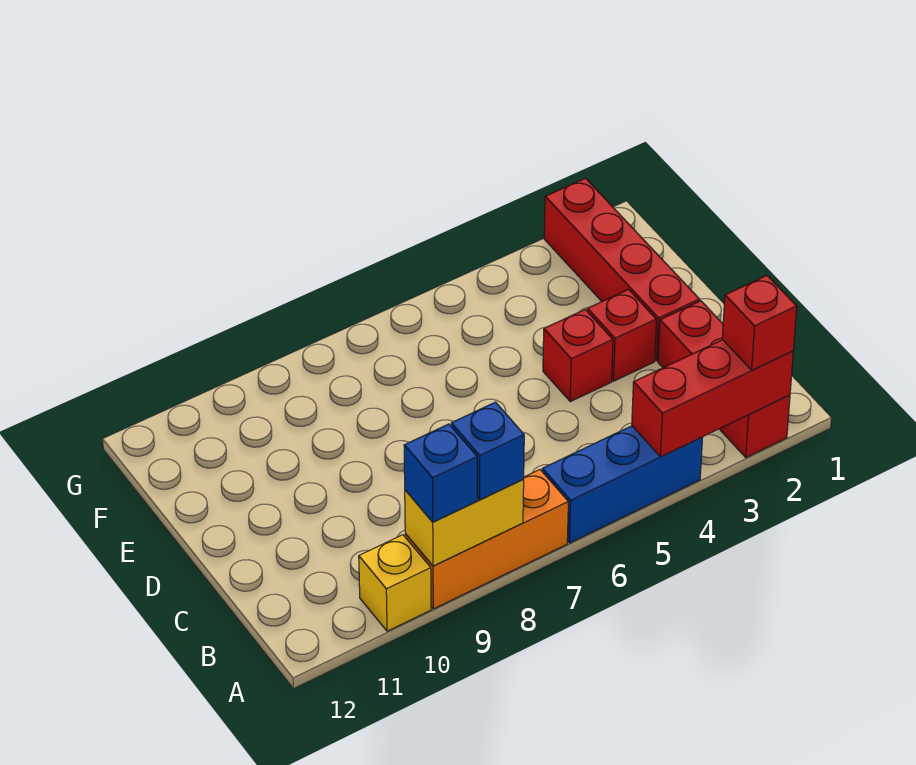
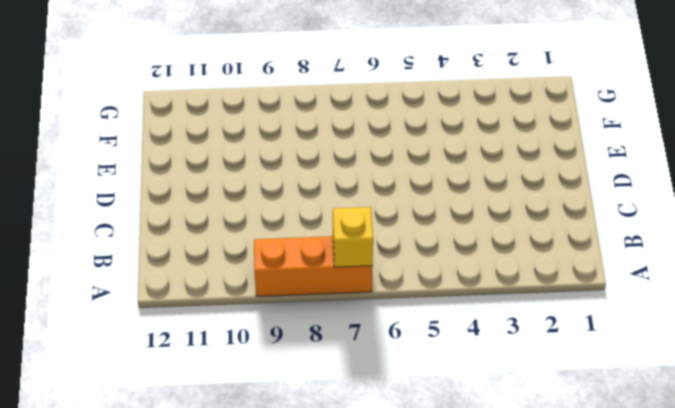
yellow brick A7 level 2 -> yellow brick A10 level 1
none -> red brick A2:C2 level 1
none -> blue brick A4:A6 level 1
none -> red brick D2:G2 level 1

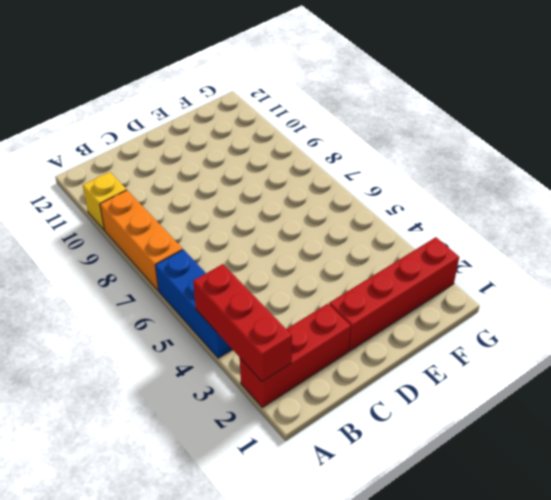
none -> red brick D3 level 1
none -> red brick D4 level 1
none -> yellow brick A8:A9 level 2

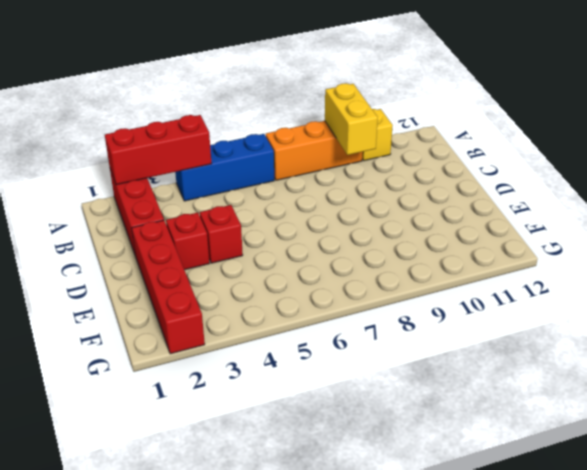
yellow brick A9:B9 level 2 -> yellow brick A8:A9 level 2
none -> red brick A2 level 3
none -> blue brick A8 level 3
none -> blue brick A9 level 3

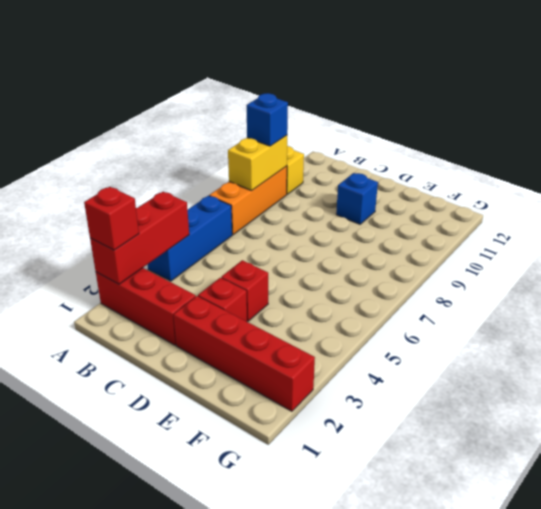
blue brick D10 level 1 -> blue brick A8 level 3

